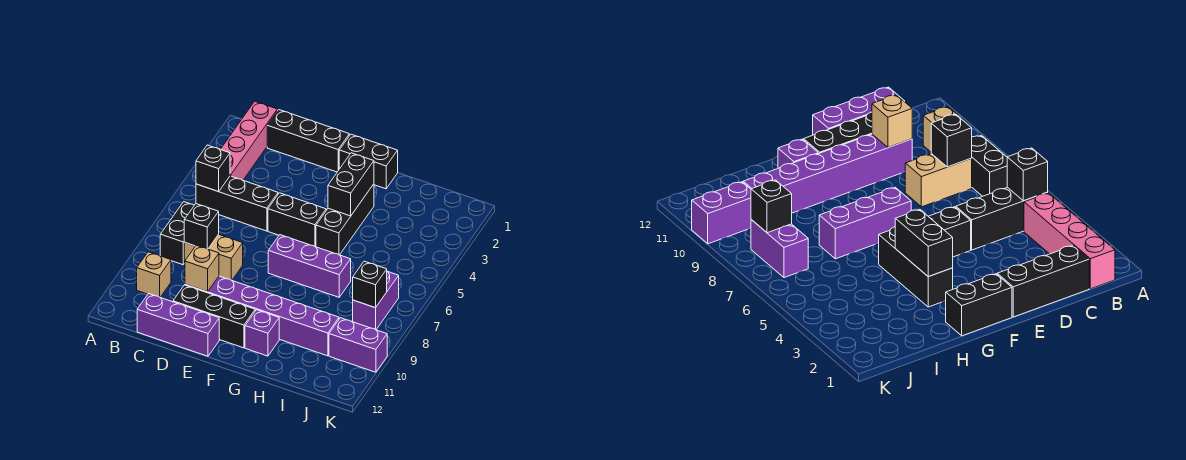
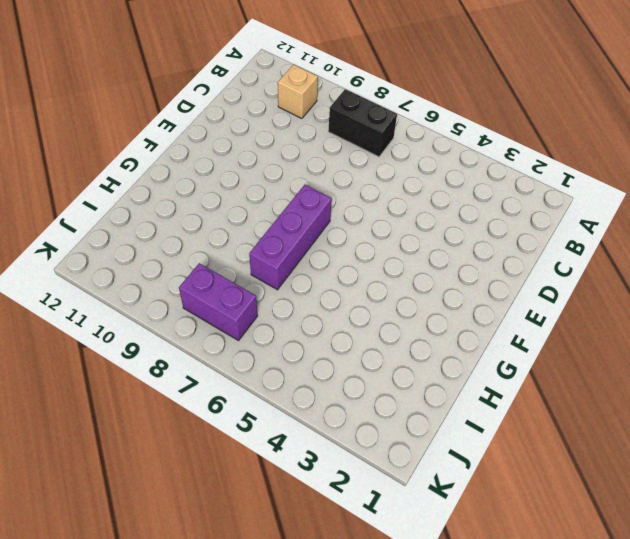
none -> pink brick B1:B4 level 1
none -> black brick B5:D5 level 1
none -> black brick C1:E1 level 1

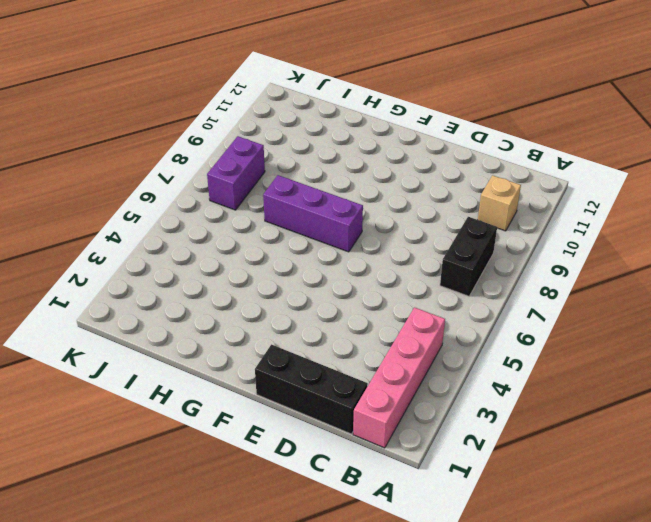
none -> black brick B5:D5 level 1
none -> tan brick C8:D8 level 1
none -> purple brick C12:E12 level 1

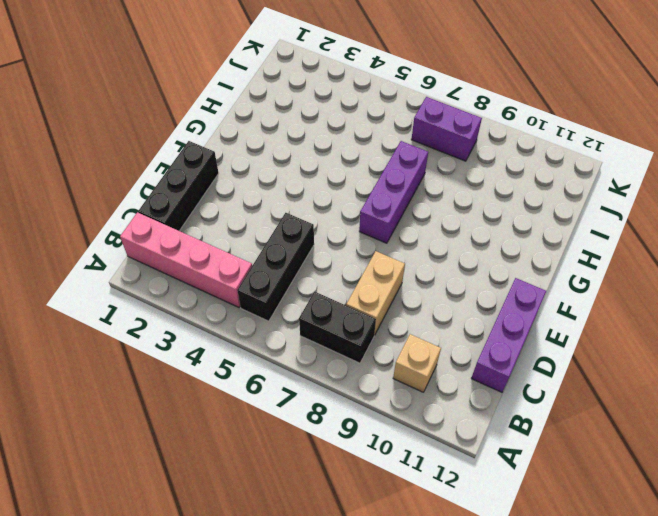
none -> purple brick D10:I10 level 1
none -> black brick D11:F11 level 1
none -> black brick E5:F5 level 1

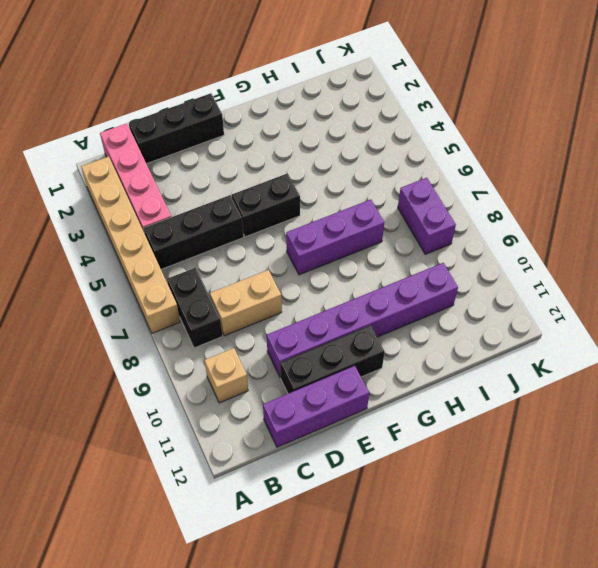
tan brick A2:A7 level 1 -> none
none -> black brick F1:G1 level 1
none -> black brick G3:G5 level 1
none -> purple brick G11 level 1

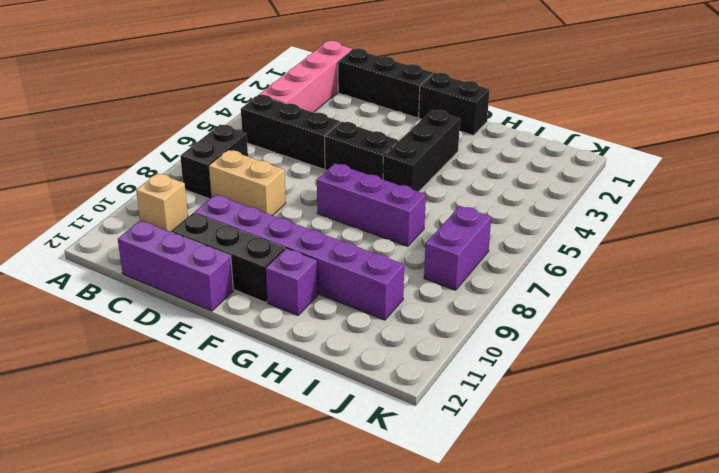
none -> purple brick J10:K10 level 1
none -> black brick B5 level 2
none -> black brick C8 level 2

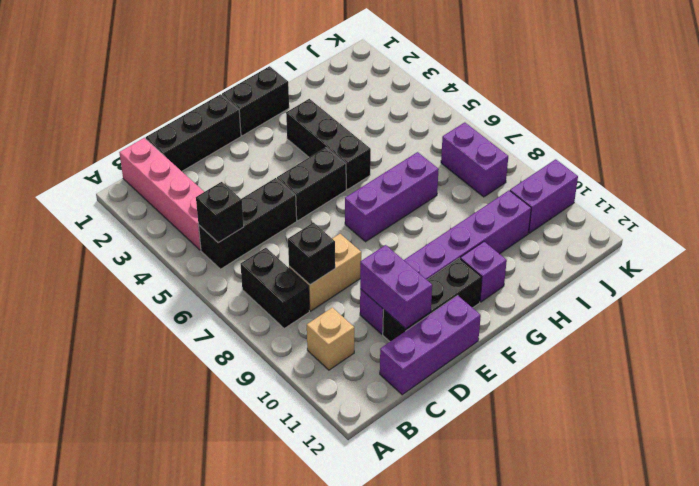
purple brick D10:D11 level 2 -> tan brick D10 level 2
none -> black brick G3:G4 level 2
none -> black brick J8 level 2

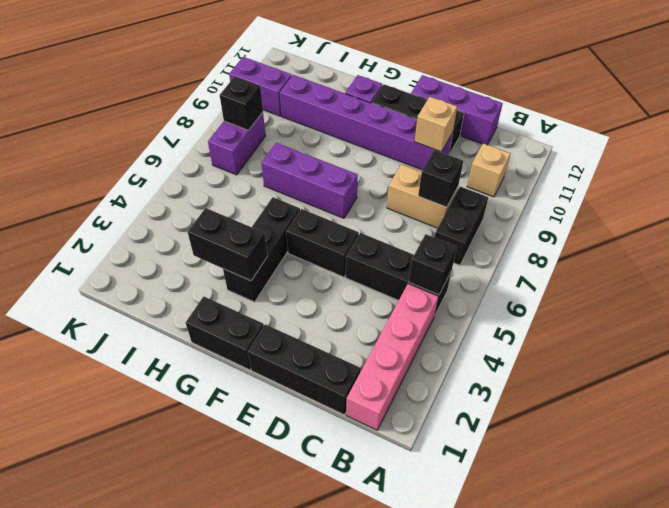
black brick G3:H3 level 2 -> black brick G3:G4 level 2

